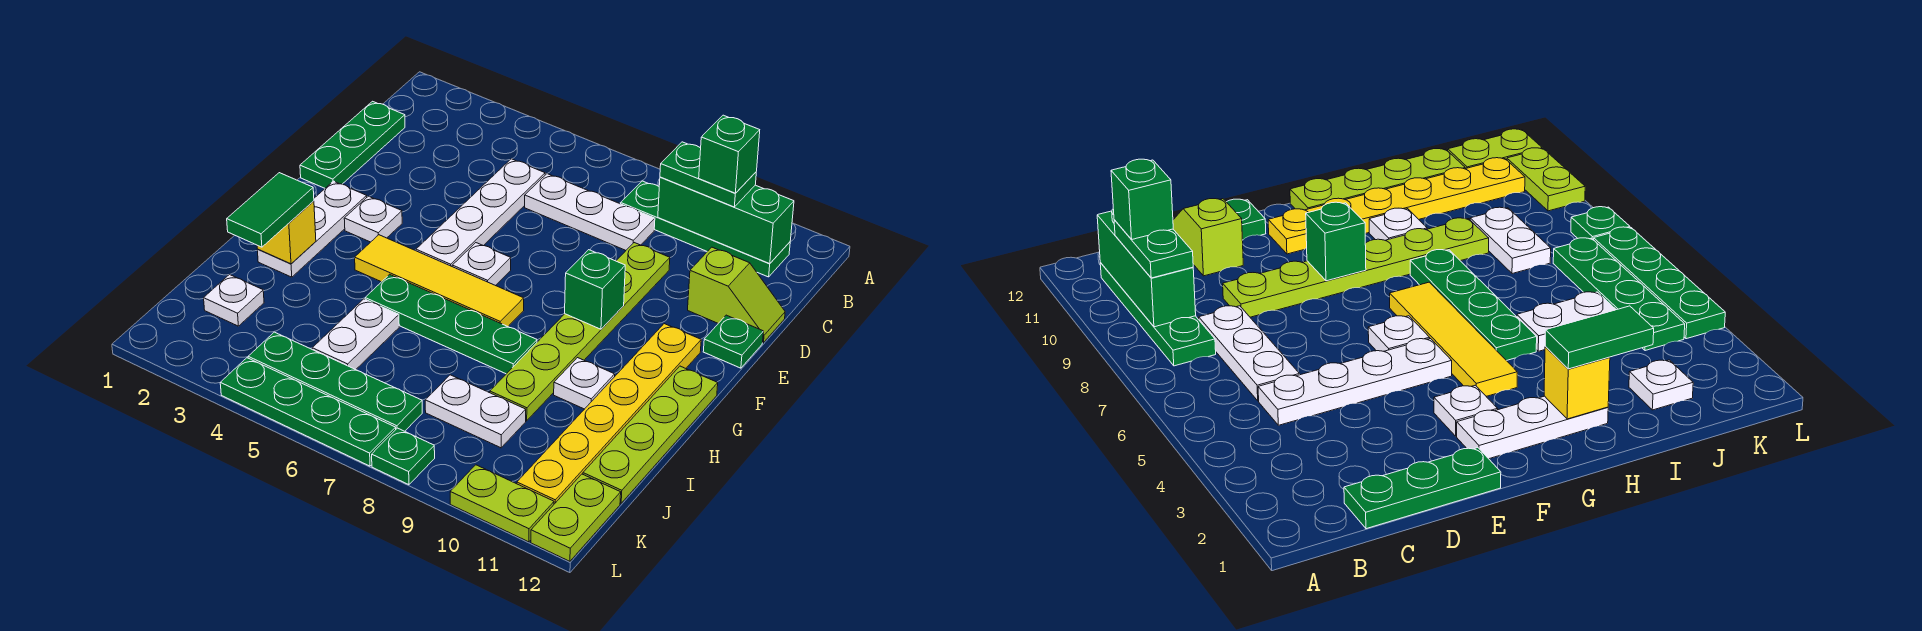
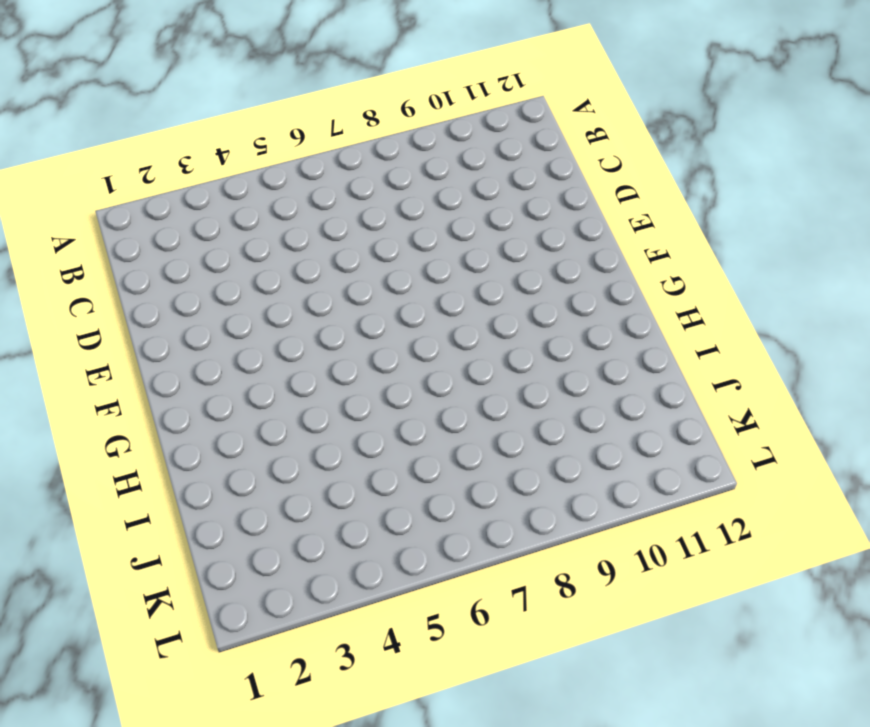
none -> green plate B8:B11 level 1
none -> green plate C1:E1 level 1
none -> white plate C5:F5 level 1

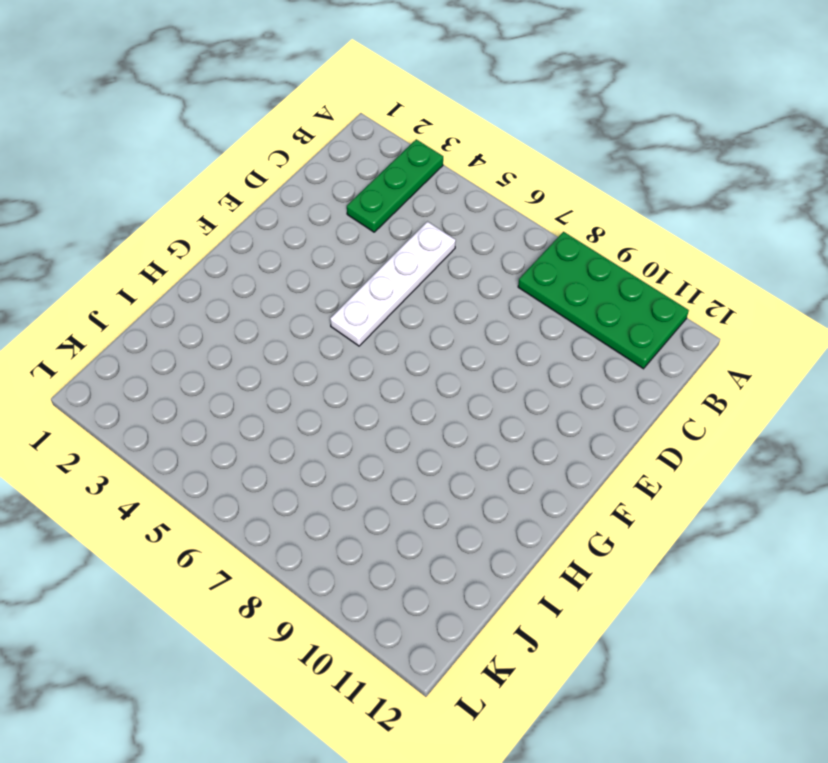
green plate A3:C3 level 1 -> green plate C1:E1 level 1
green plate A8:B11 level 1 -> green plate B8:B11 level 1
none -> white plate C6:C8 level 1
none -> lime plate D9:I9 level 1
none -> lime slope D11:D12 level 1 top 11

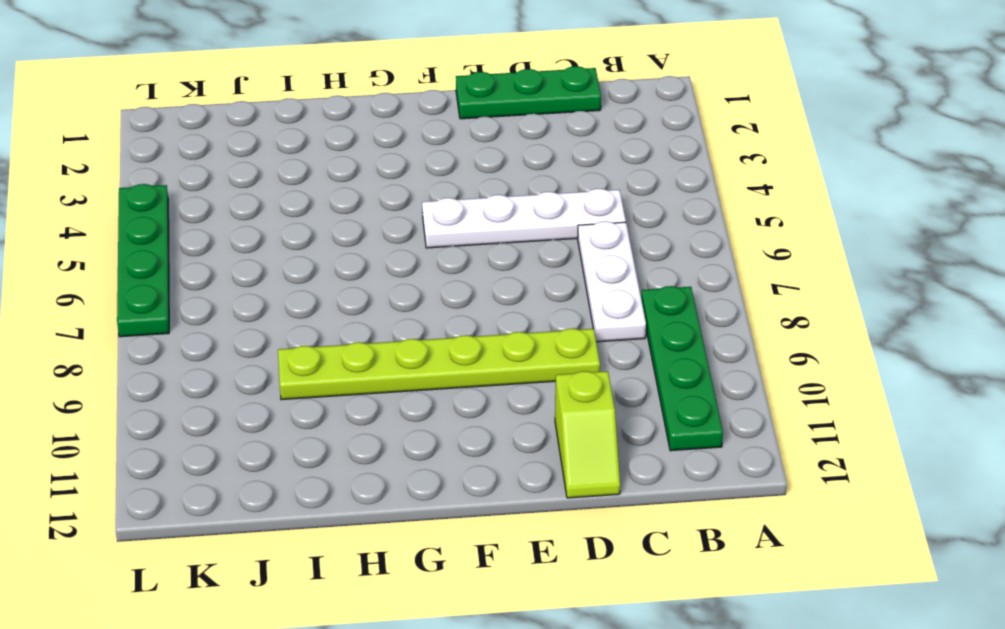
none -> green plate E12 level 1
none -> white plate F2:H2 level 1
none -> white plate F3 level 1

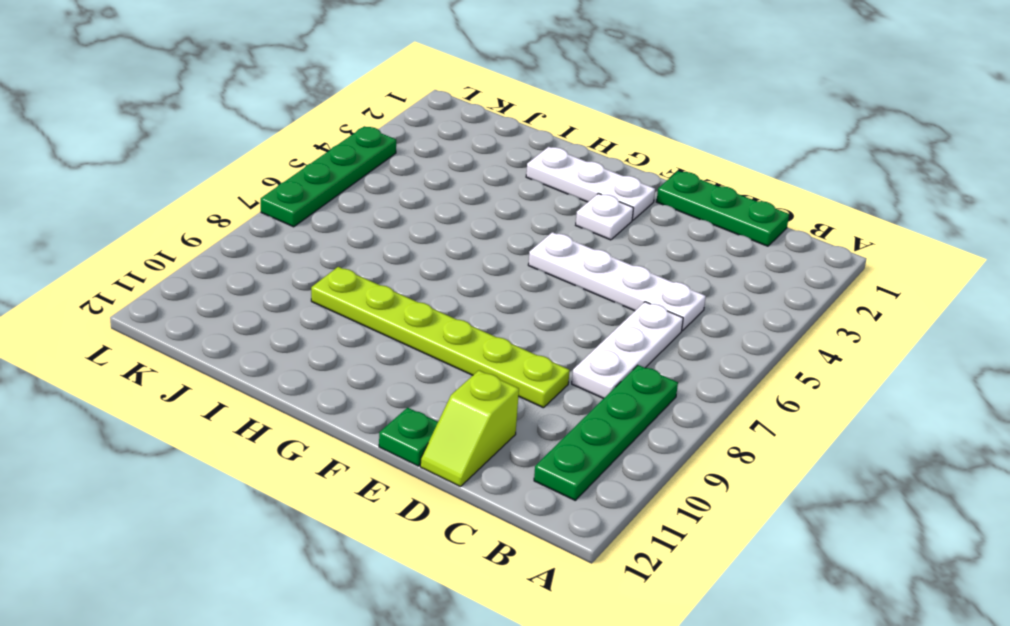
none -> white plate F6 level 1
none -> yellow plate F11:K11 level 1
none -> yellow tile G4:G7 level 1

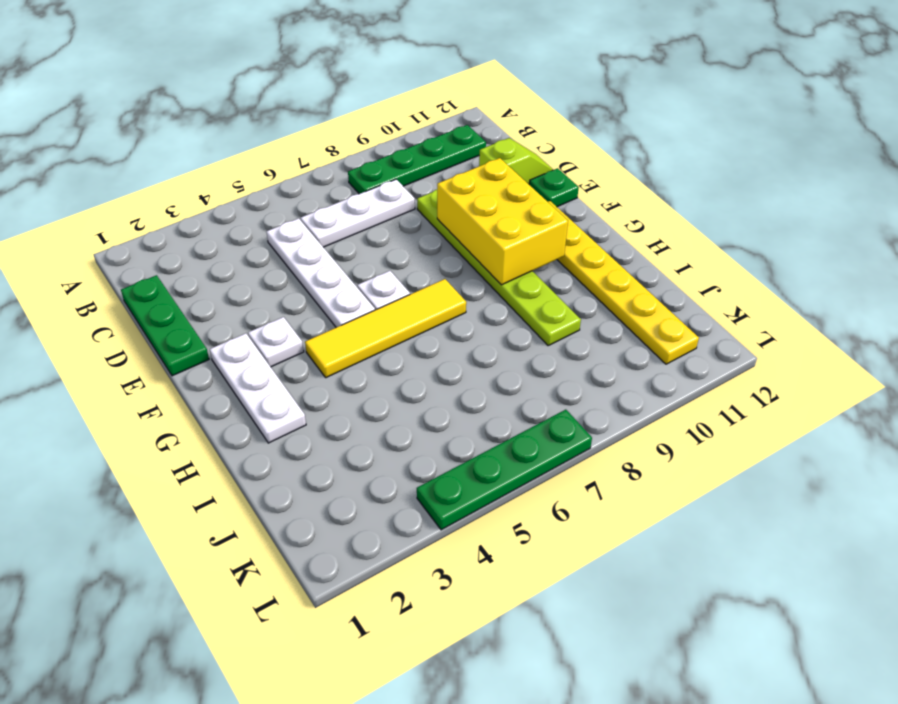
yellow brick E9:G10 level 2 -> green brick F9 level 2
none -> lime plate G12:J12 level 1
none -> green plate H5:H8 level 1
none -> white plate H10 level 1

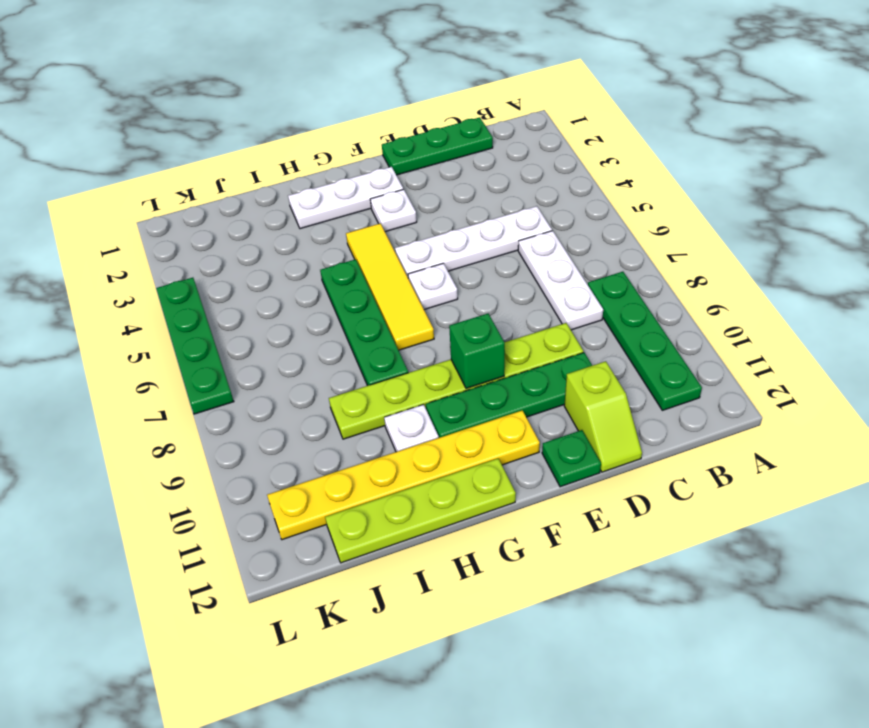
green plate D10:G10 level 1 -> green plate K4:K7 level 1
none -> white plate I5:J5 level 1
none -> white plate J2 level 1
none -> white plate J8:J9 level 1

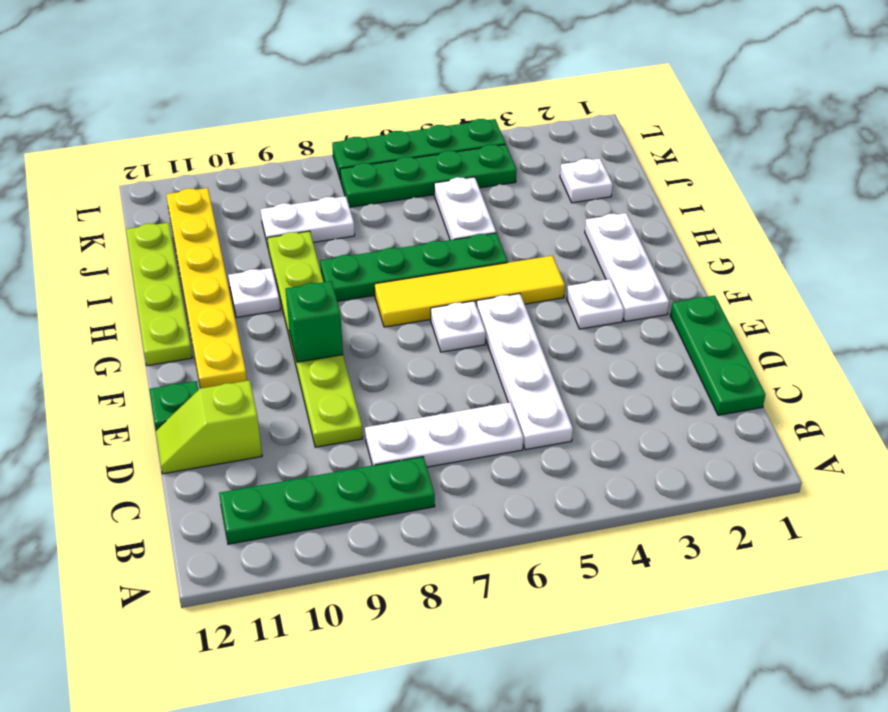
none -> lime plate K12:L12 level 1
none -> green plate L8 level 1
none -> lime plate L10:L11 level 1

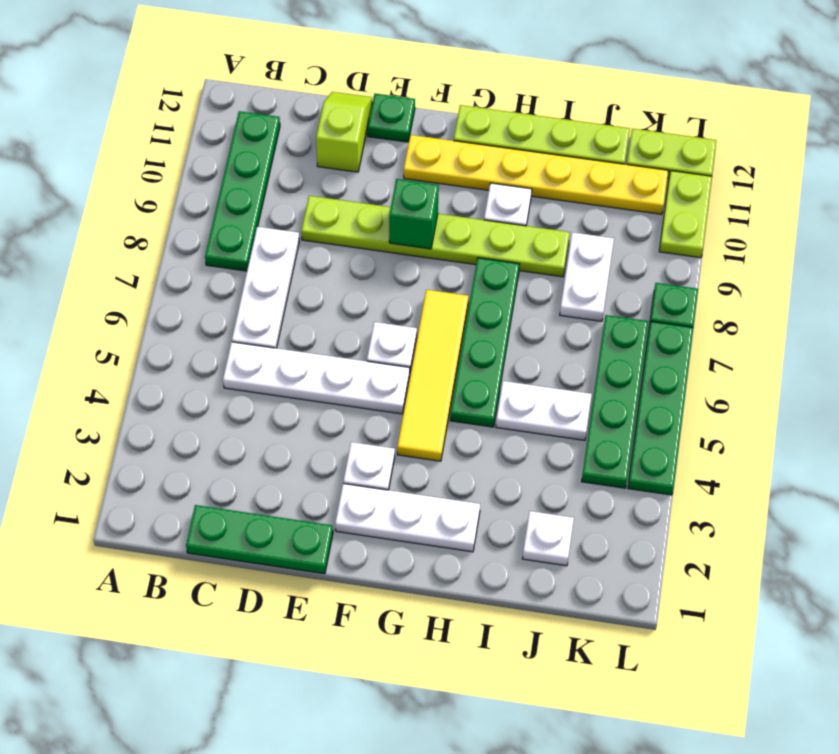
none -> green brick B9:B11 level 2
none -> yellow brick H2 level 2
none -> green plate B9:B10 level 3

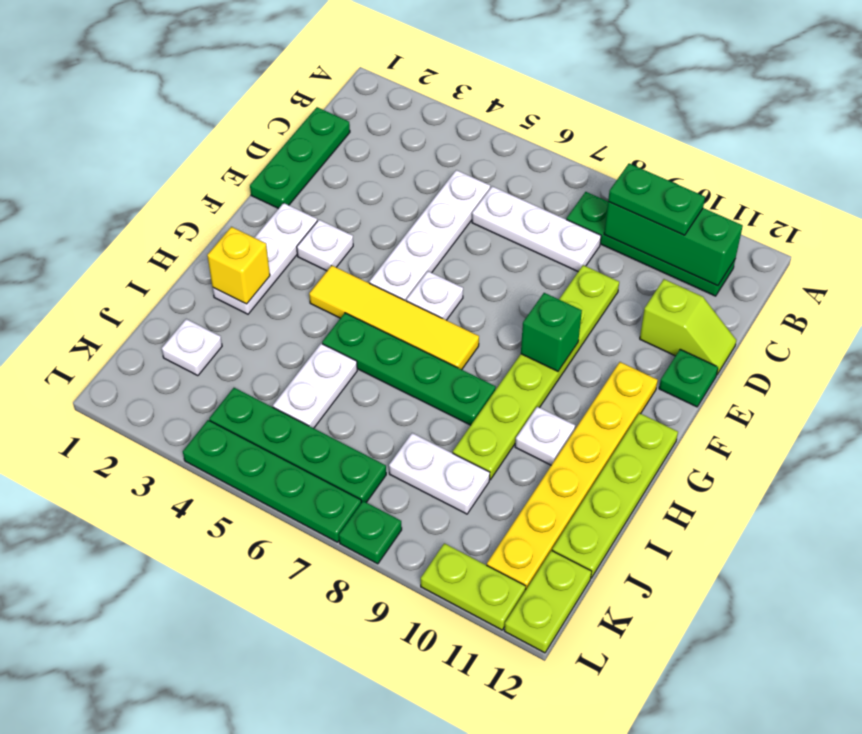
none -> green tile H2:I2 level 3
none -> green brick B10 level 4

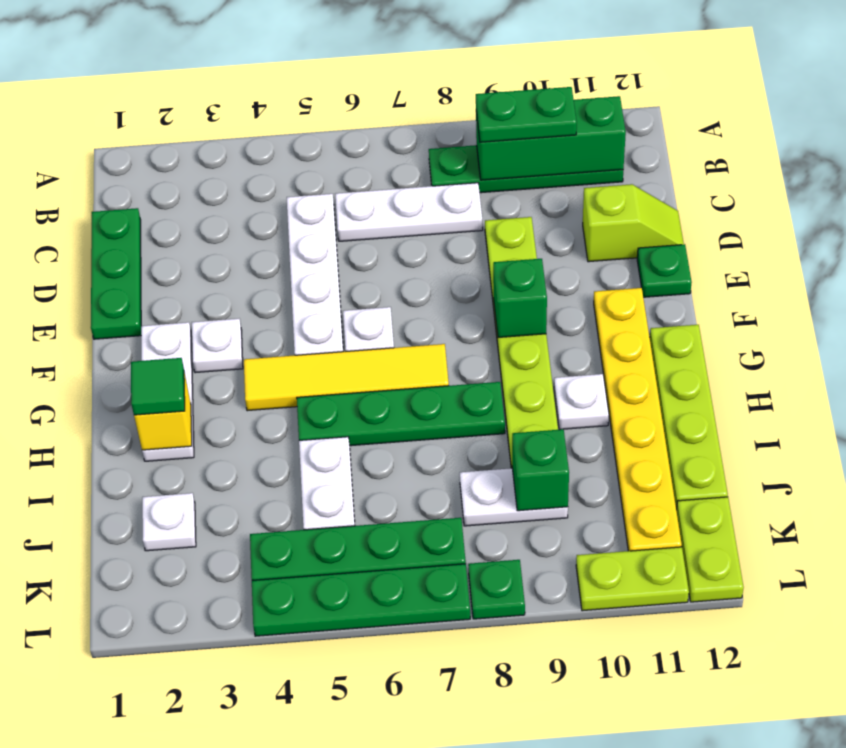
green tile H2 level 3 -> green tile H2:I2 level 3
green brick J9 level 2 -> green brick B10 level 4

